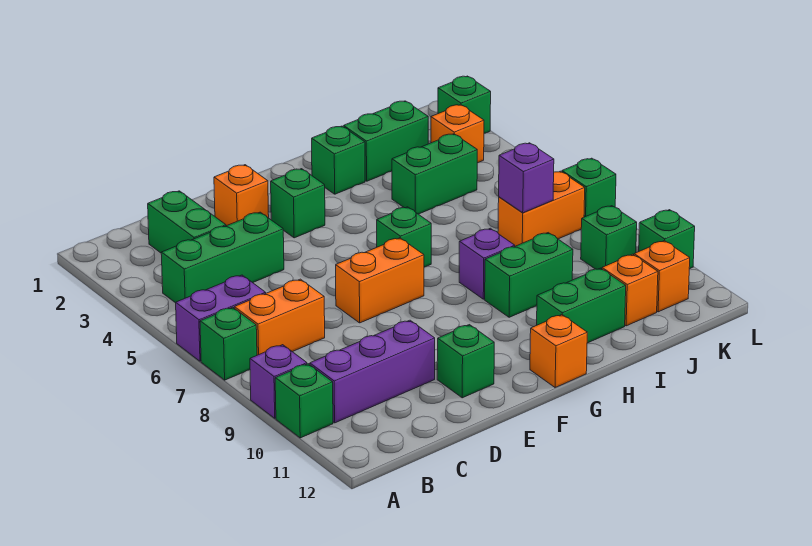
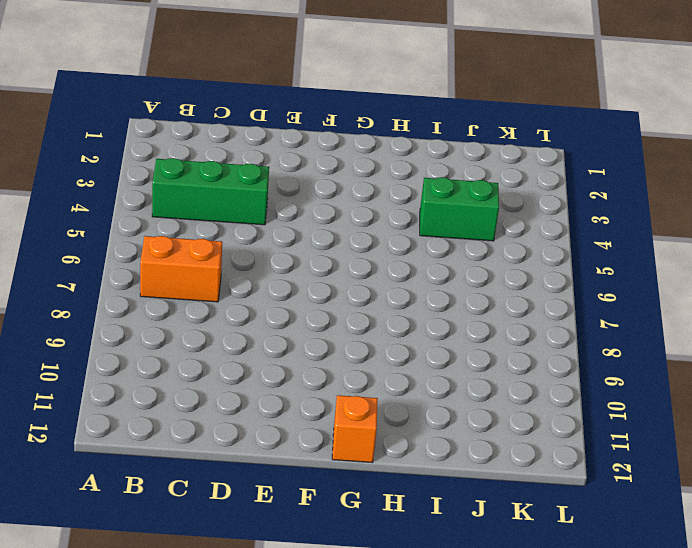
none -> purple brick A6:B6 level 1
none -> green brick A7 level 1
none -> purple brick A9 level 1

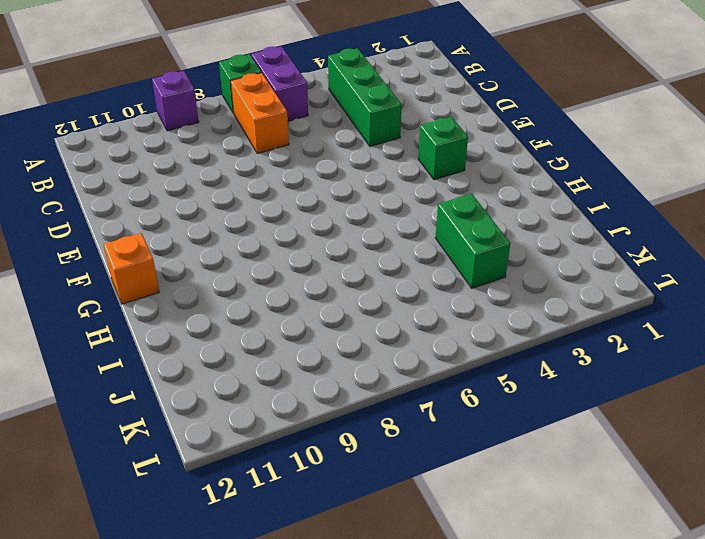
none -> green brick A10 level 1
none -> purple brick B10:D10 level 1
none -> green brick C2:C3 level 1

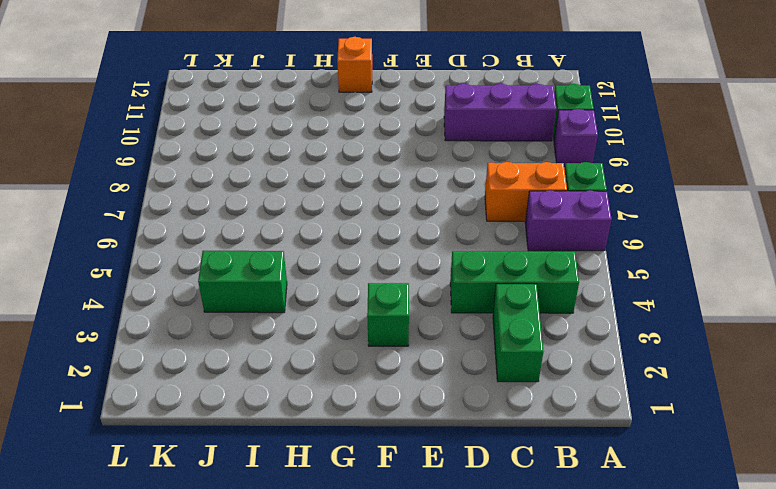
none -> orange brick E2 level 1
none -> orange brick E7:F7 level 1
none -> green brick E11 level 1

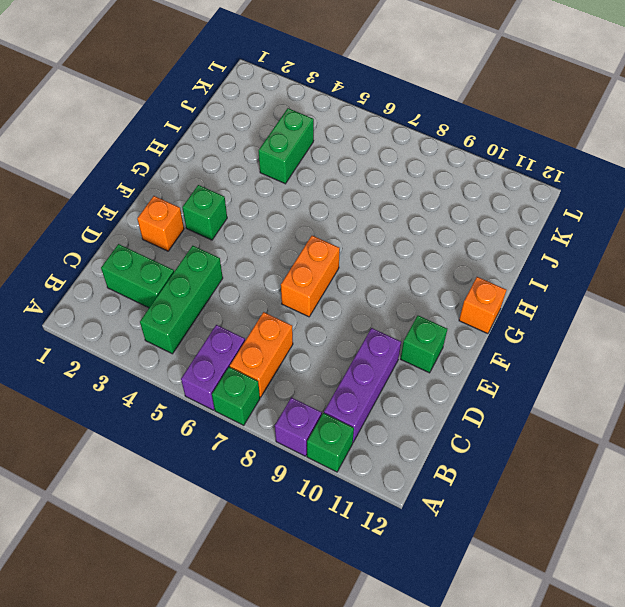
none -> green brick G6 level 1
none -> green brick H2 level 1
none -> purple brick H8 level 1

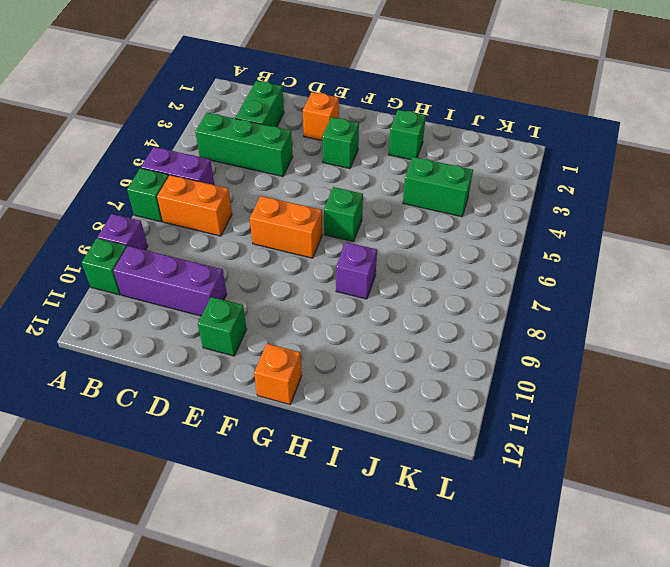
none -> green brick H9:I9 level 1
none -> green brick H11:I11 level 1
none -> green brick I2:J2 level 1

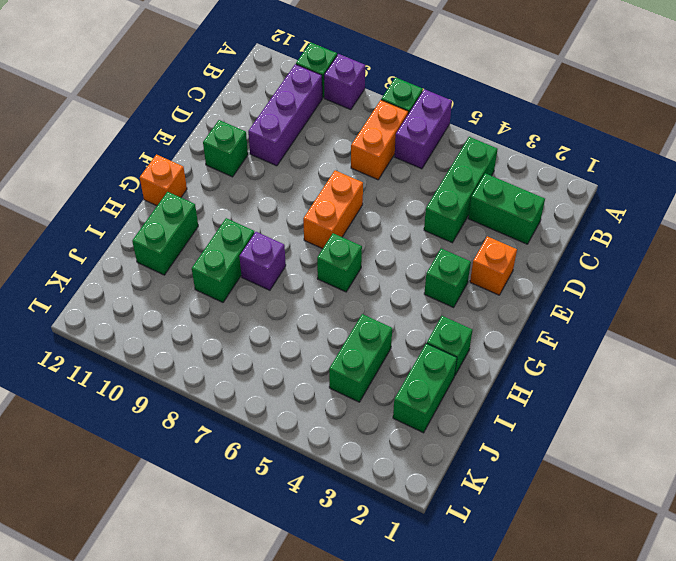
none -> orange brick J7:K7 level 1
none -> orange brick J11 level 1
none -> orange brick K3 level 1

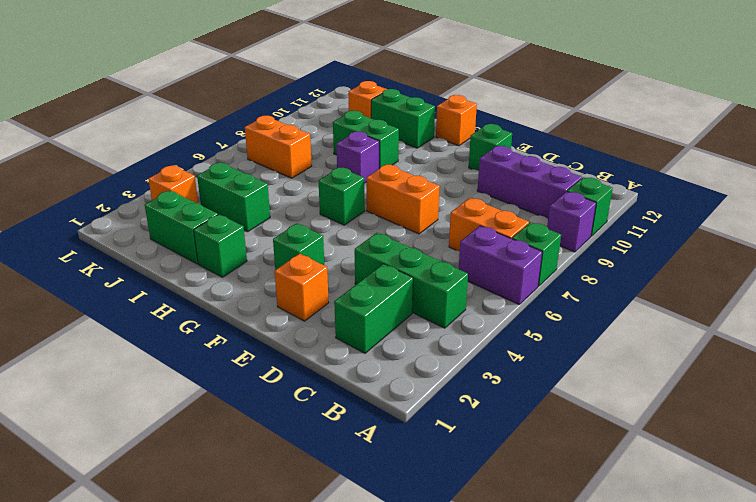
none -> green brick K9 level 1
none -> orange brick K11 level 1
none -> green brick L2 level 1

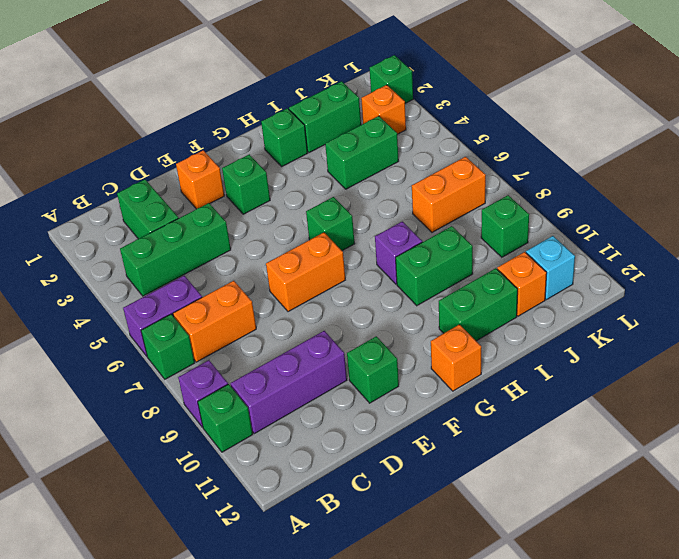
cyan brick K11 level 1 -> orange brick K11 level 1
none -> green brick L7 level 1
none -> green brick L10 level 1
none -> purple brick J7 level 2

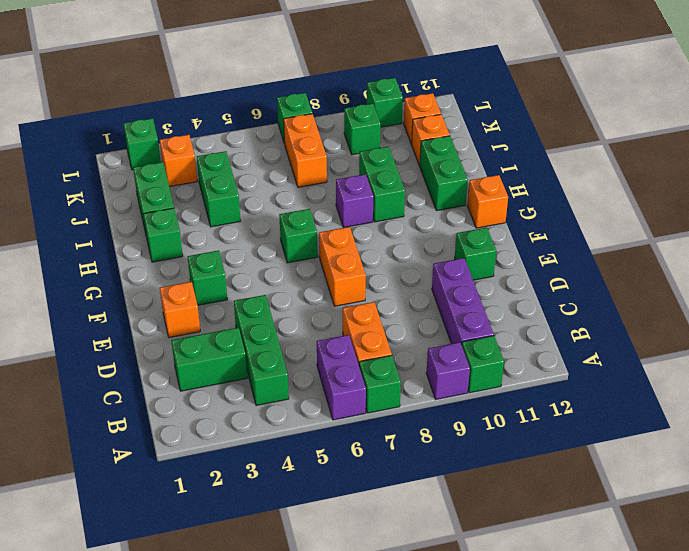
none -> purple brick J7 level 2

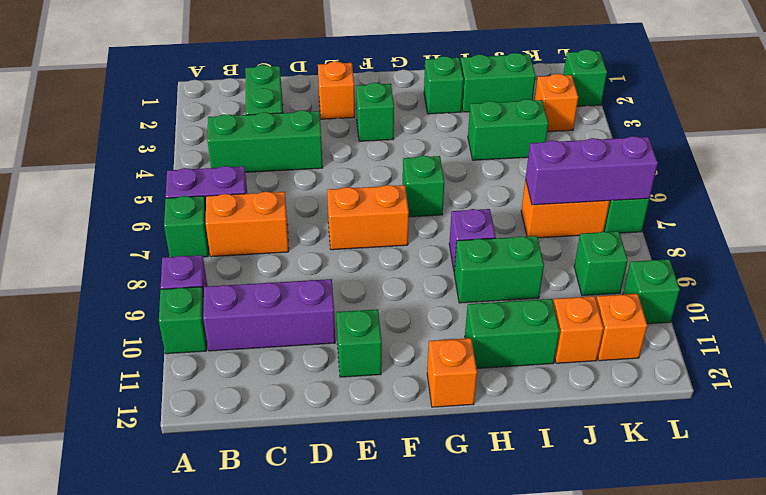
purple brick J7:L7 level 2 -> purple brick J7 level 2

